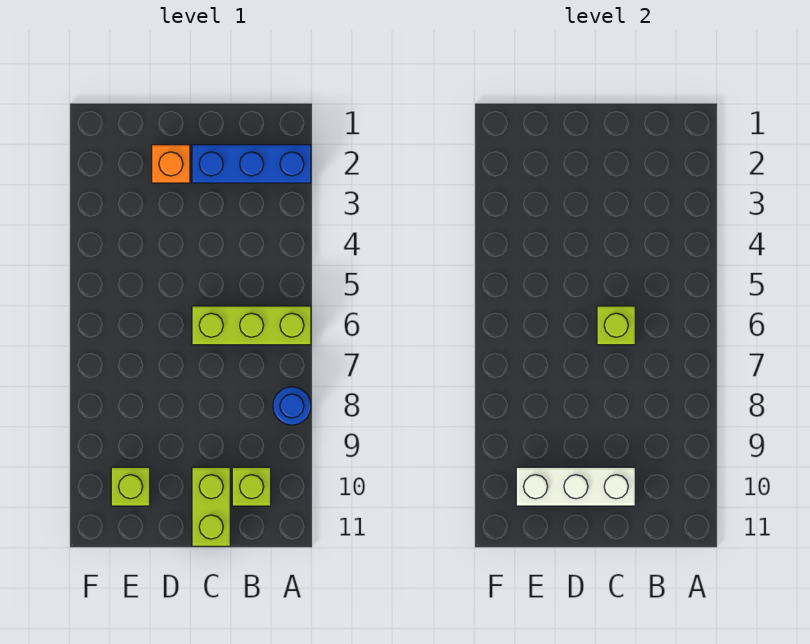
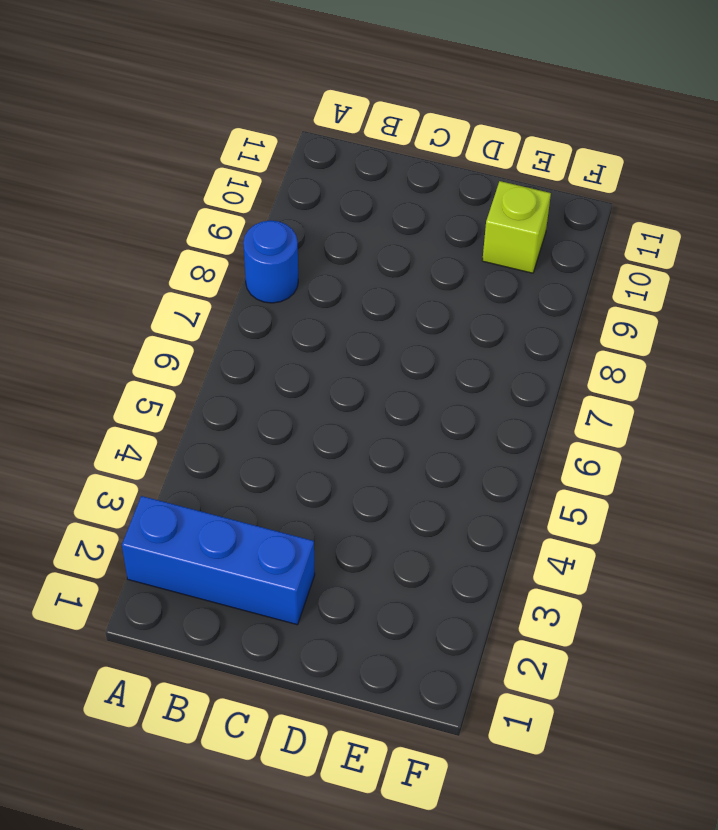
none -> lime brick A6:C6 level 1
none -> lime brick B10 level 1

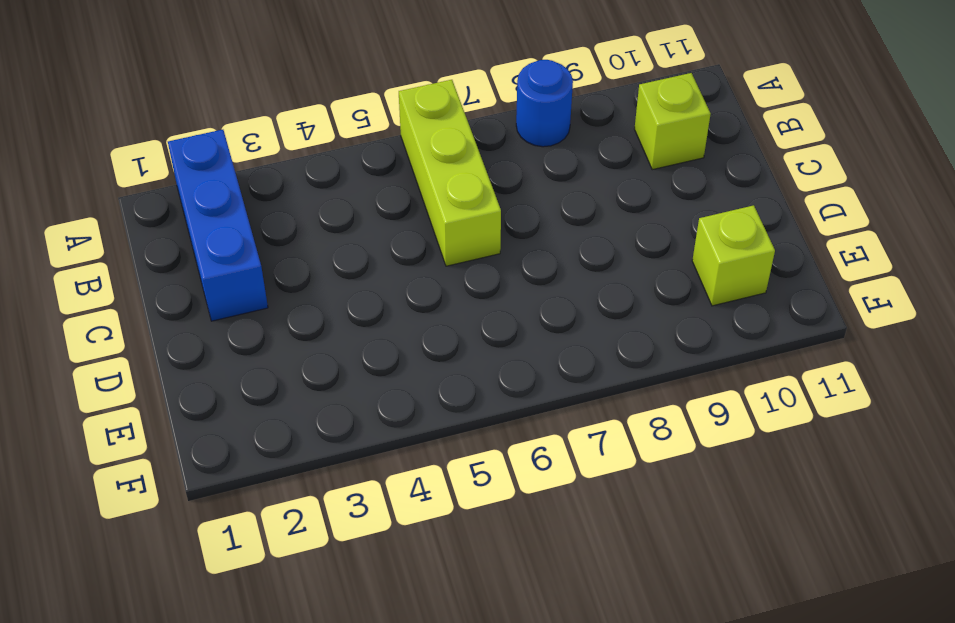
none -> lime brick C10:C11 level 1
none -> orange brick D2 level 1

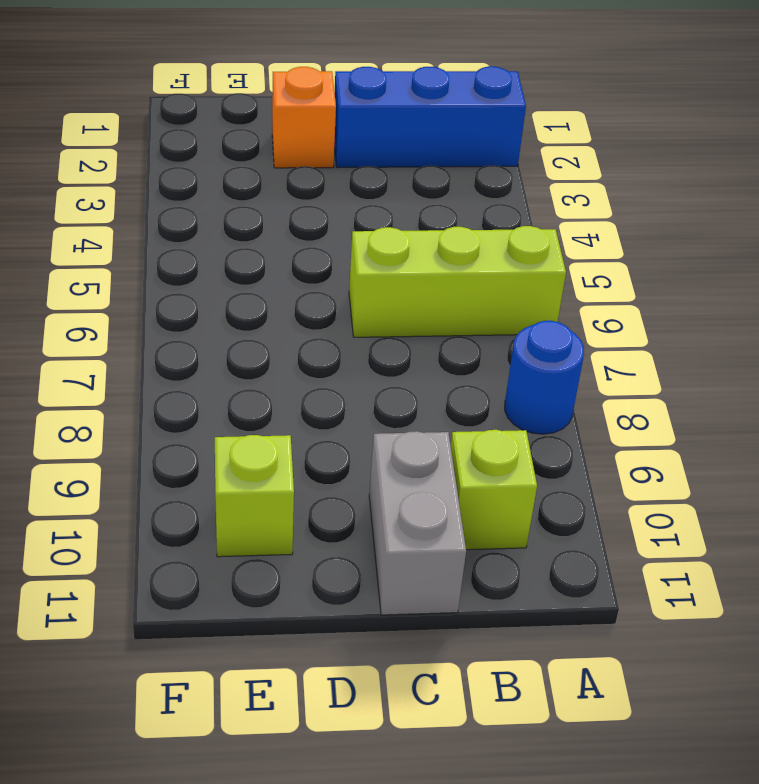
grey brick C10:C11 level 1 -> lime brick C10:C11 level 1
none -> lime brick C6 level 2
none -> white brick C10:E10 level 2

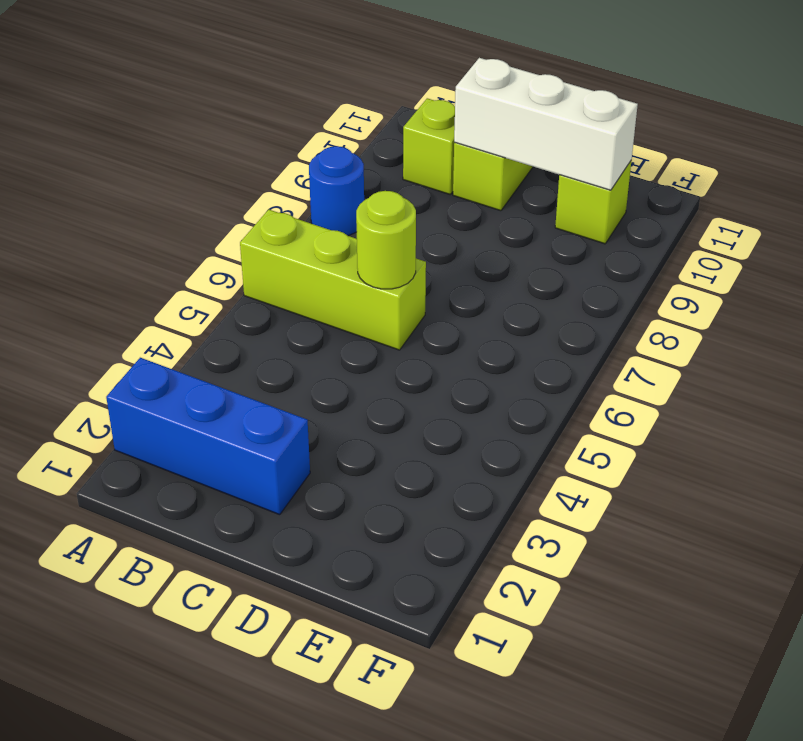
lime round brick C6 level 2 -> lime brick C6 level 2
none -> orange brick D2 level 1

